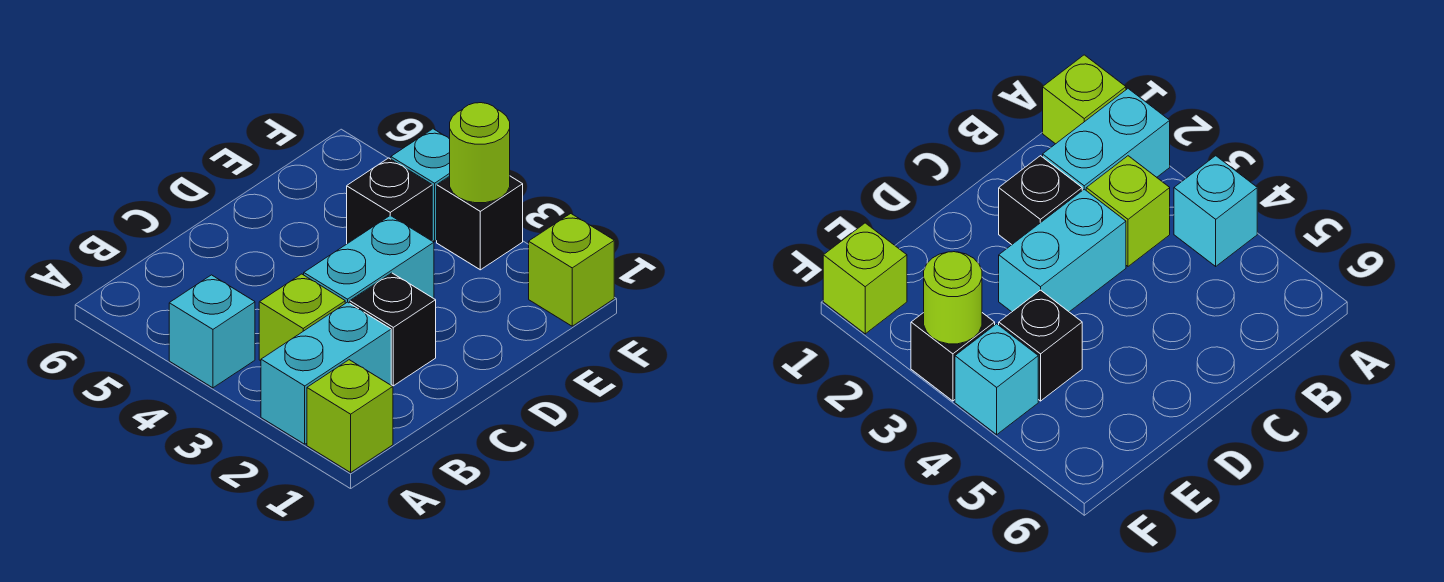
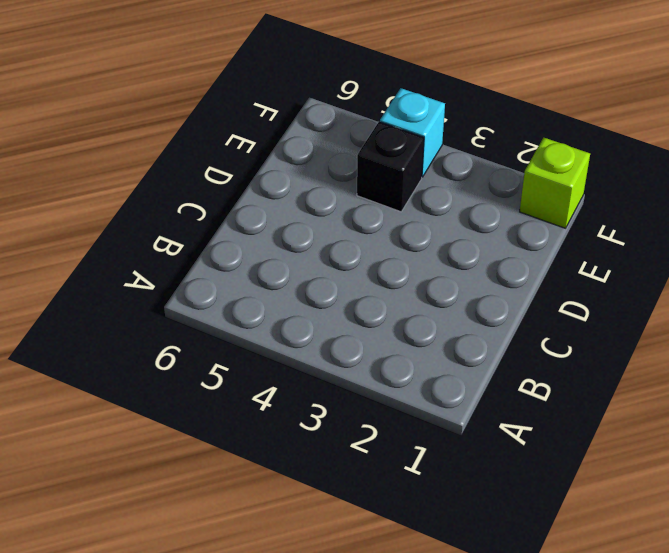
none -> lime brick A1 level 1
none -> cyan brick A2:B2 level 1

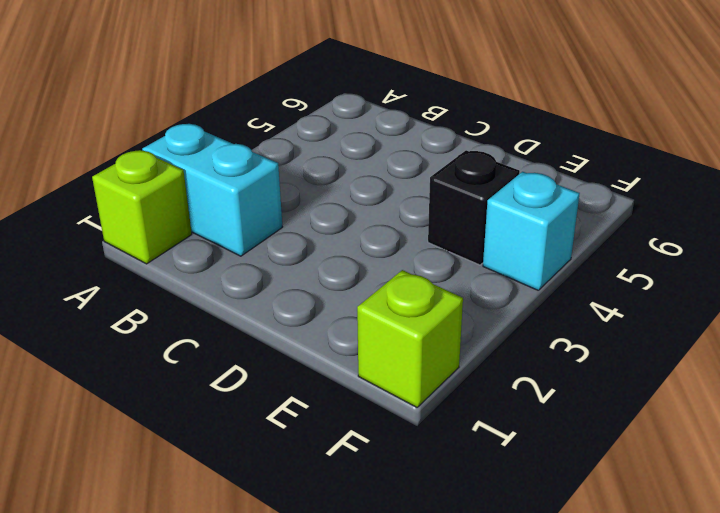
none -> cyan brick A4 level 1
none -> lime brick B3 level 1

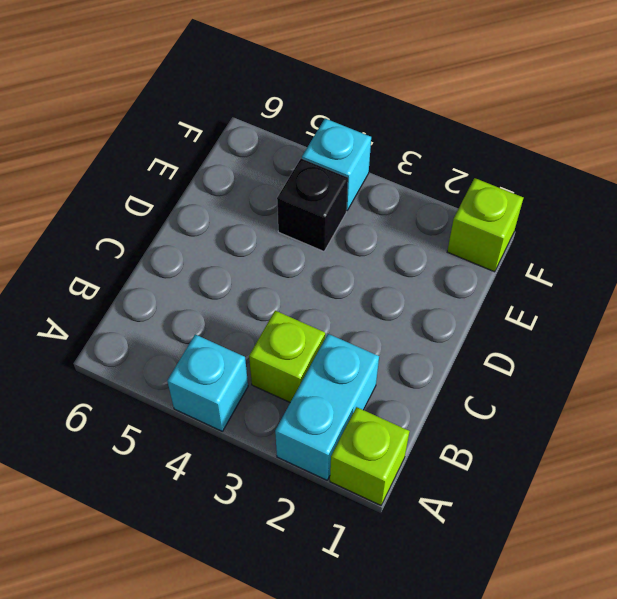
none -> black brick C2 level 1
none -> cyan brick C3:D3 level 1

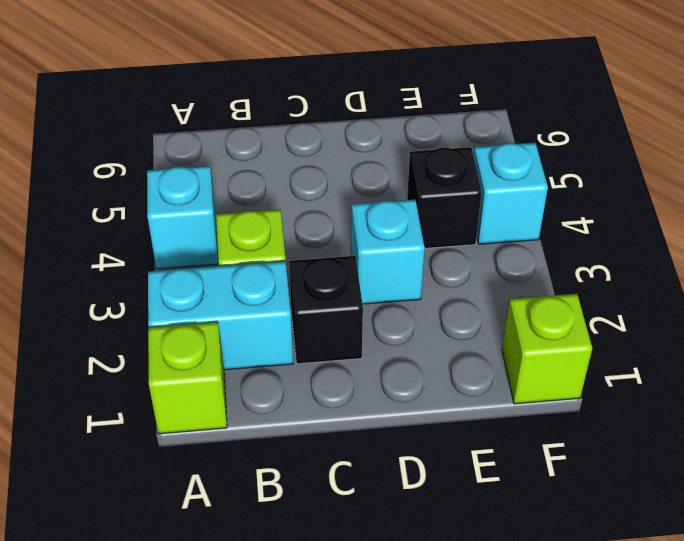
cyan brick D3 level 1 -> cyan brick C3:D3 level 1
none -> black brick F3 level 1
none -> lime round brick F3 level 2

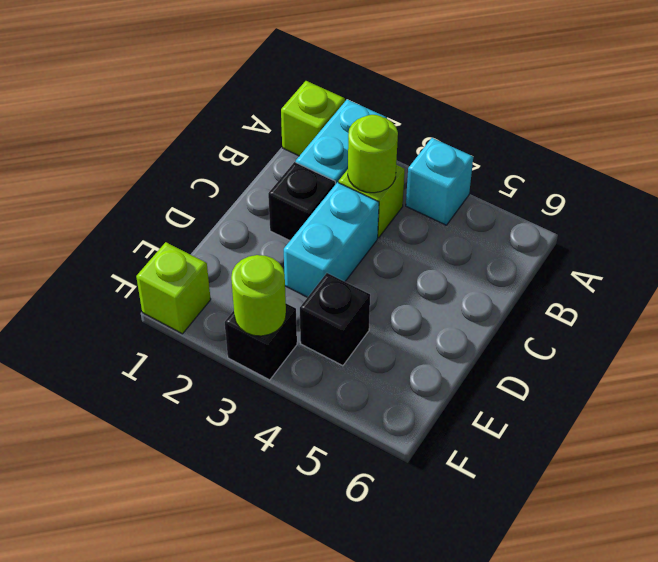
lime round brick B3 level 2 -> none
none -> cyan brick F4 level 1

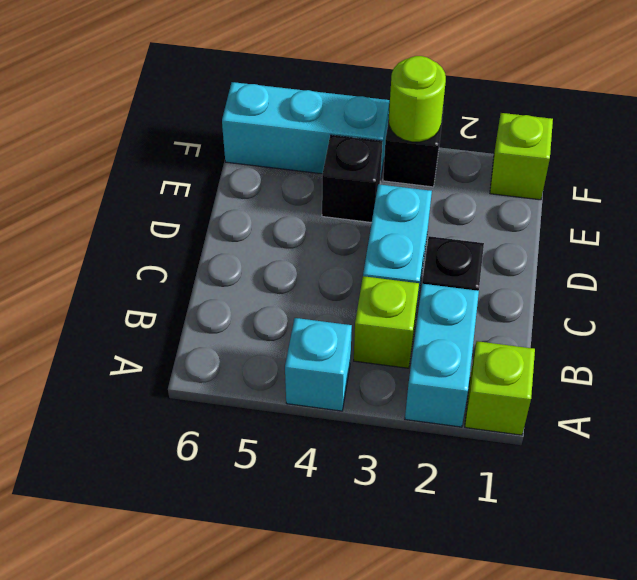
cyan brick F4:F6 level 1 -> cyan brick F4 level 1

